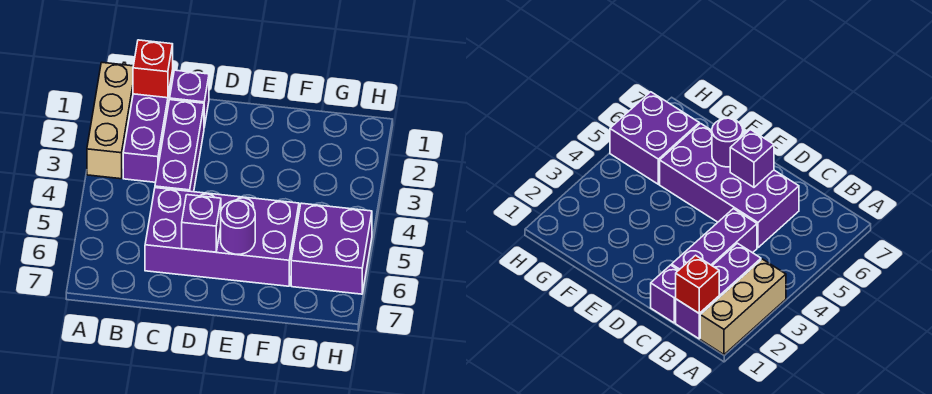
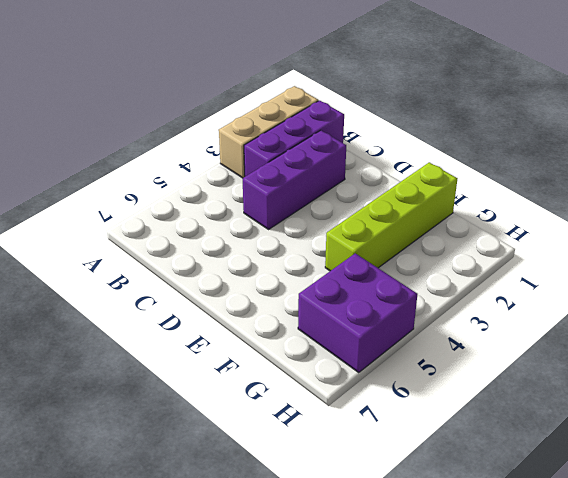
lime brick F1:F4 level 1 -> none
none -> purple brick C1 level 1
none -> purple brick C5:F6 level 1

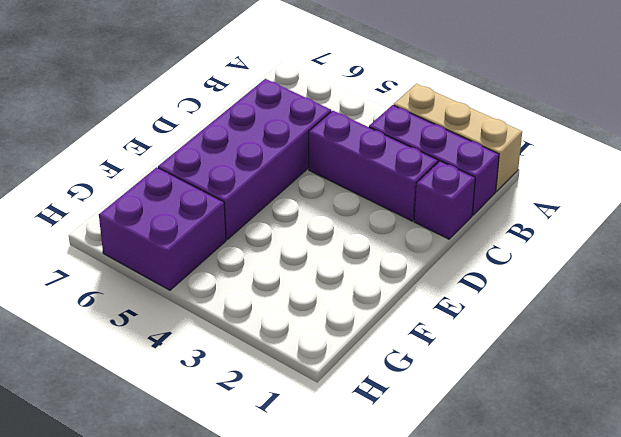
none -> red brick B1 level 2
none -> purple brick D6 level 2

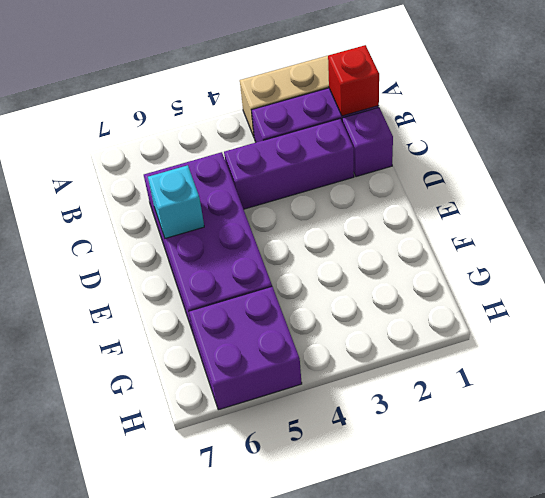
cyan brick D6 level 2 -> purple brick D6 level 2
none -> purple round brick E6 level 2

